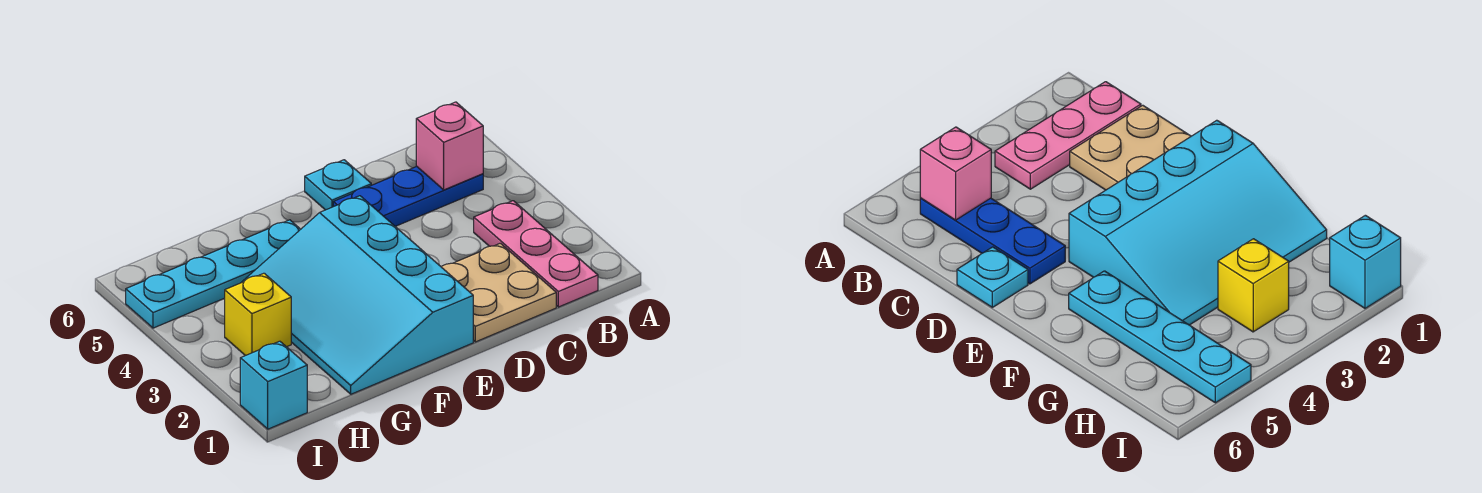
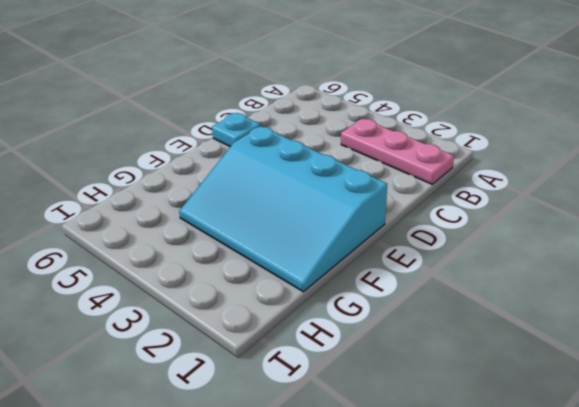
none -> blue plate B5:D5 level 1
none -> tan plate C1:D2 level 1

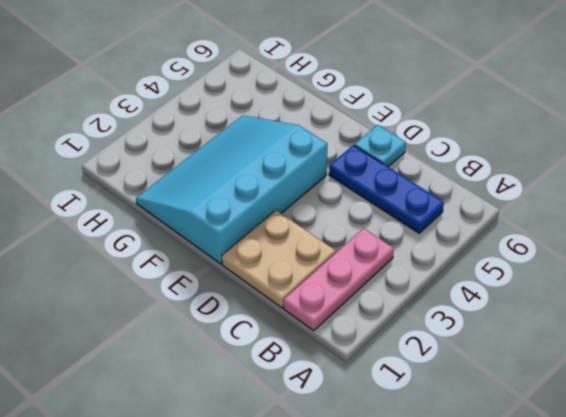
none -> cyan plate F5:I5 level 1
none -> yellow brick H3 level 1

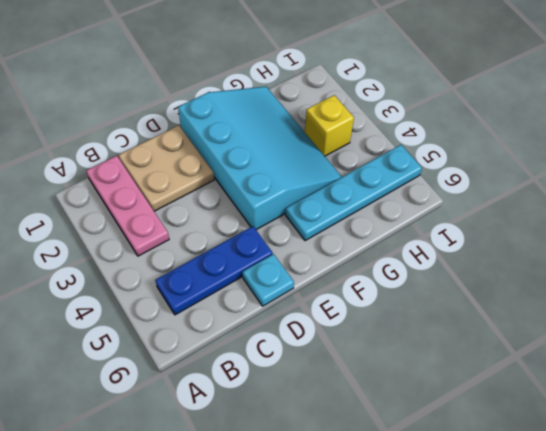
none -> cyan brick I1 level 1
none -> pink brick B5 level 2

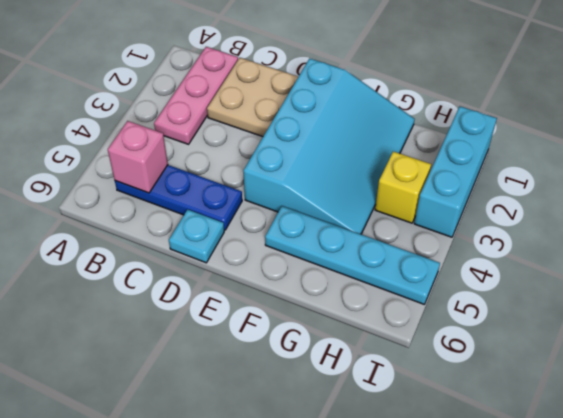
cyan brick I1:I3 level 1 -> cyan brick I1 level 1

